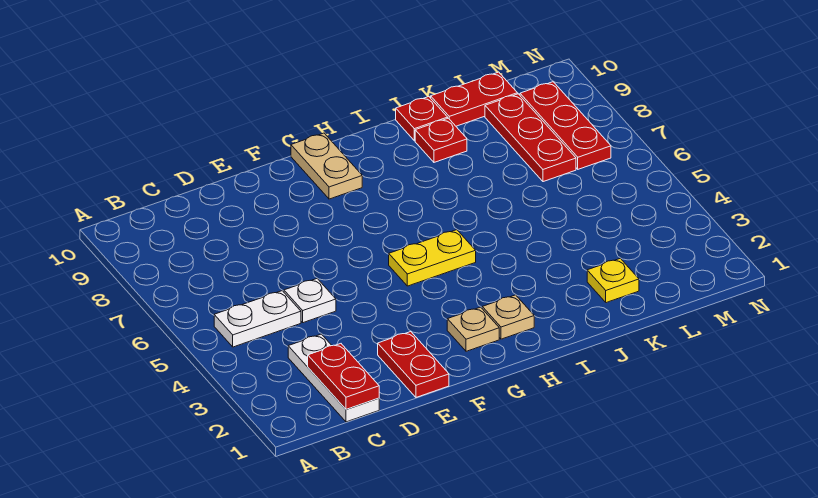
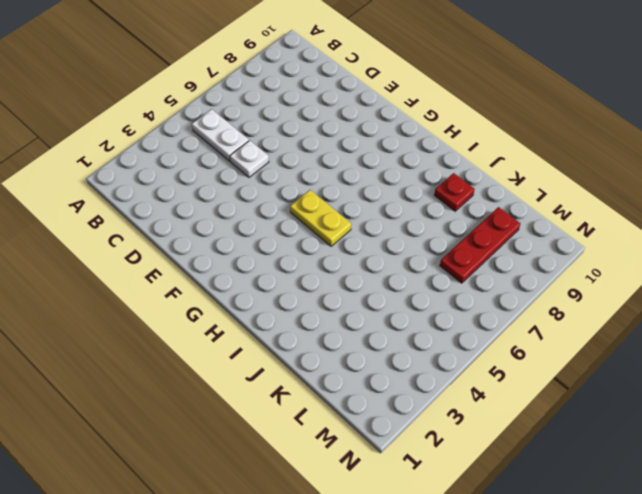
none -> white plate C1:C3 level 1
none -> red plate E1:E2 level 1
none -> tan plate G2 level 1

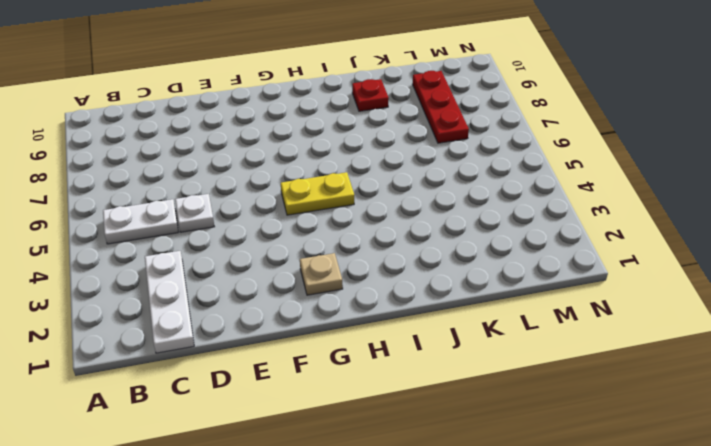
none -> red plate E1:E2 level 1
none -> tan plate G9:G10 level 1
none -> tan plate H2 level 1

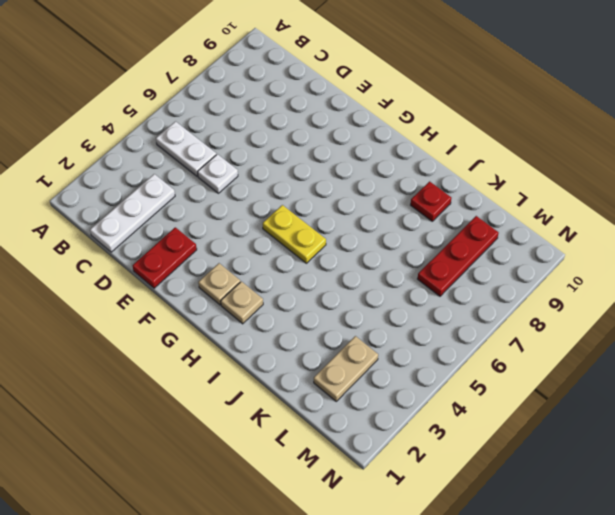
tan plate L2:L3 level 1 -> tan plate G9:G10 level 1
none -> red plate J10 level 1
none -> yellow plate K2 level 1
none -> red plate K10:L10 level 1

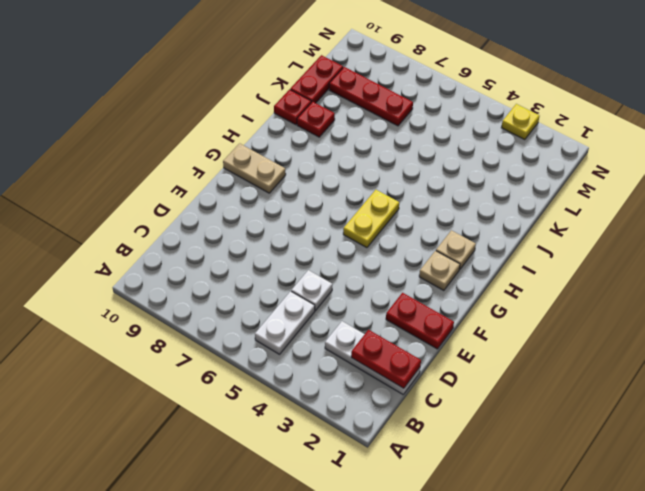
yellow plate N3 level 1 -> yellow plate K2 level 1
none -> red plate M7:M9 level 1

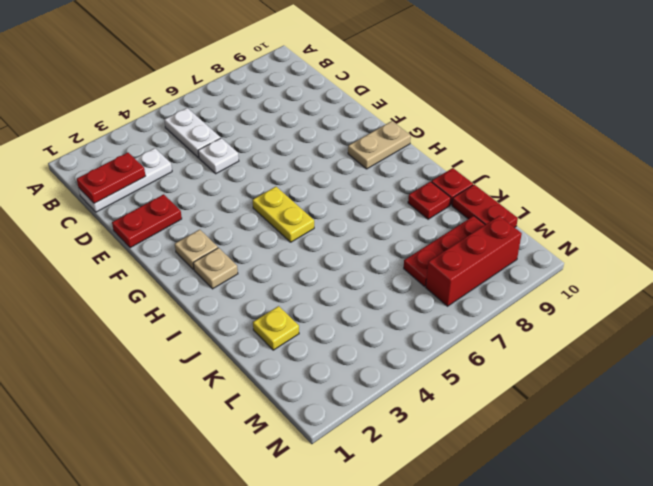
red brick M7:M9 level 1 -> red plate M7:M9 level 1

